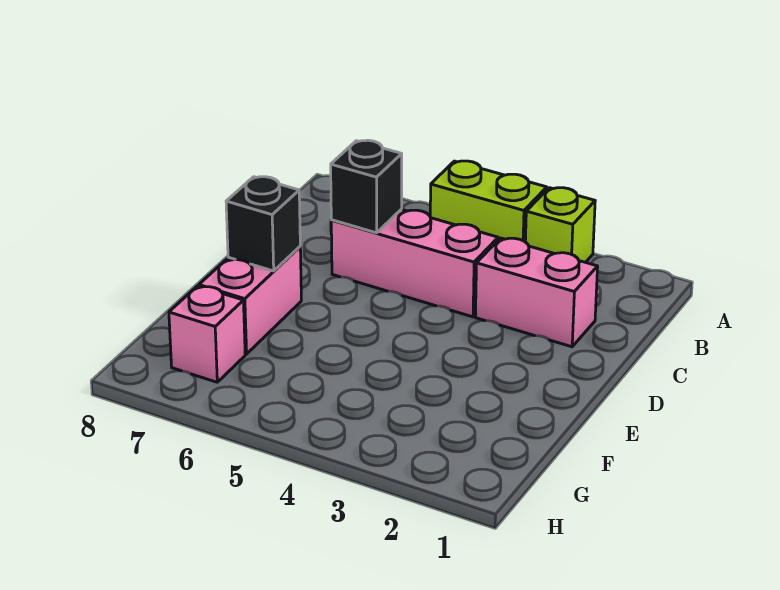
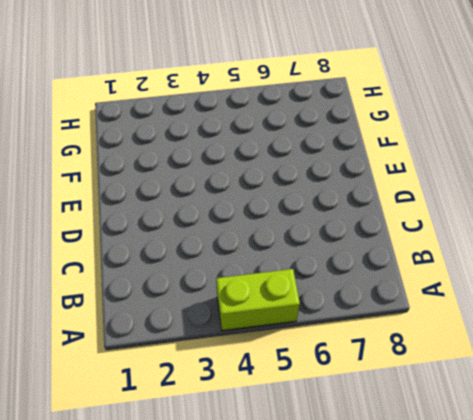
none -> lime brick A3 level 1
none -> pink brick C2:C3 level 1

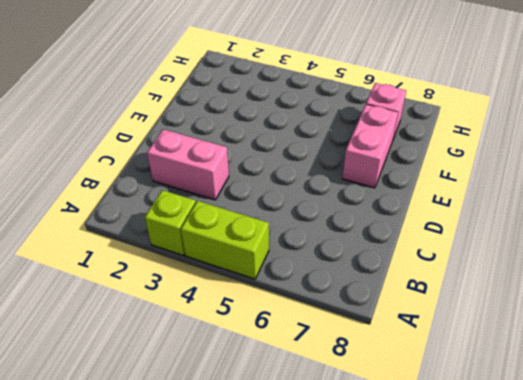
none -> pink brick C4:C6 level 1
none -> black brick C6 level 2

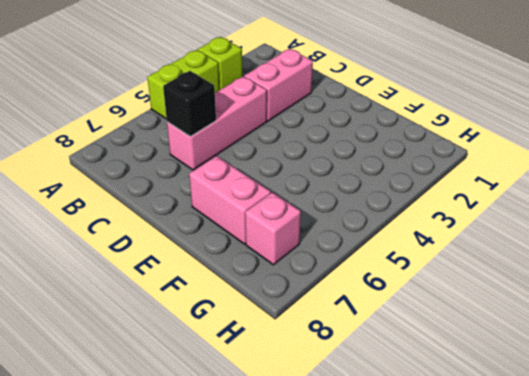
none -> black brick E7 level 2

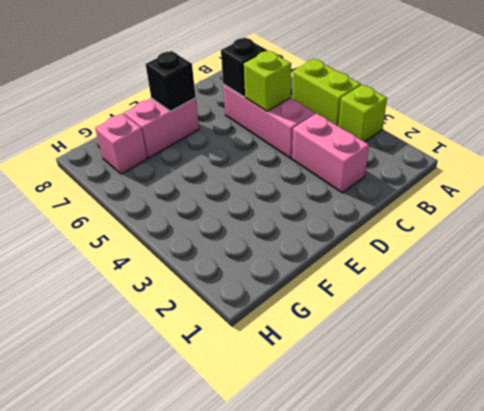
lime brick C5 level 2 -> none

